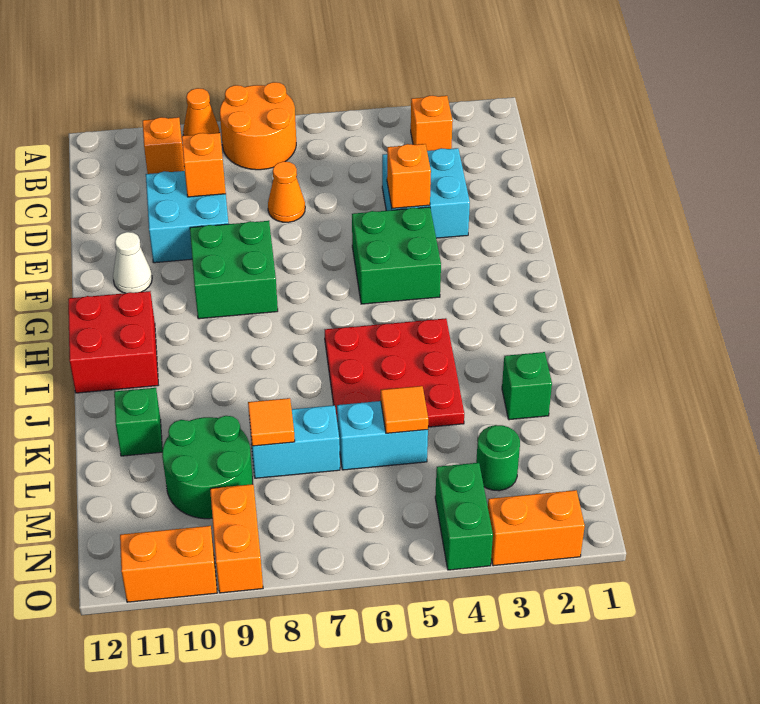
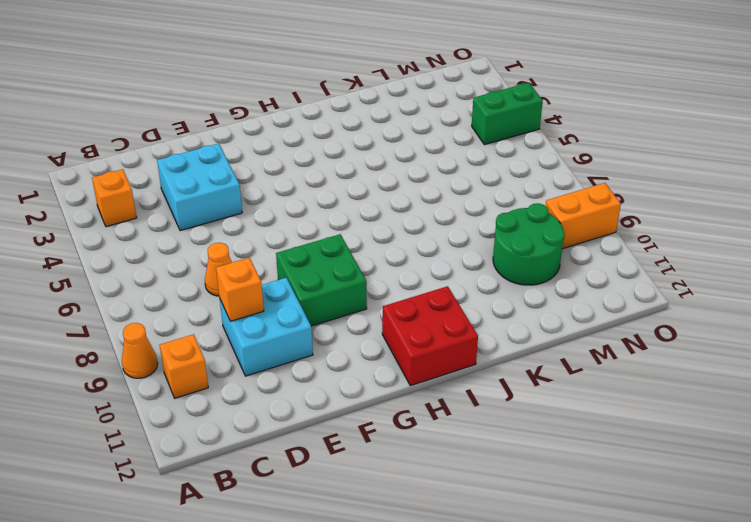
none -> orange round brick A7:B8 level 1
none -> green brick F4:G5 level 1
none -> white cone F11 level 1

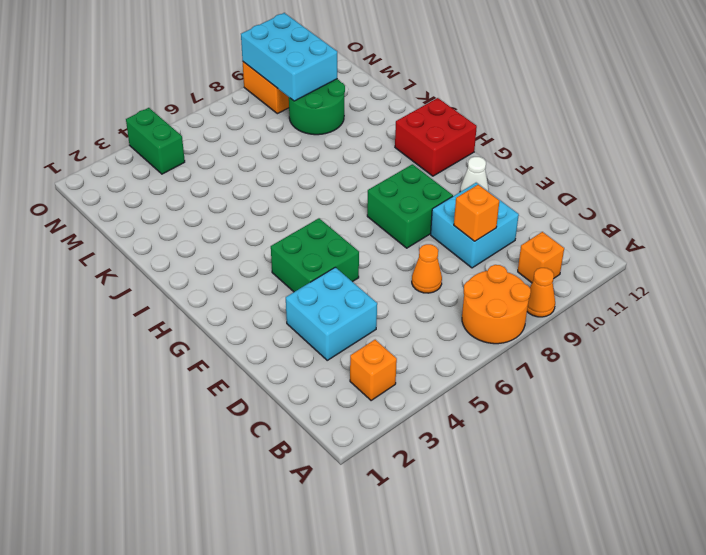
cyan brick M9:O10 level 2 -> none
none -> red plate I4:K6 level 1
none -> green brick K2 level 1
none -> green brick K11 level 1

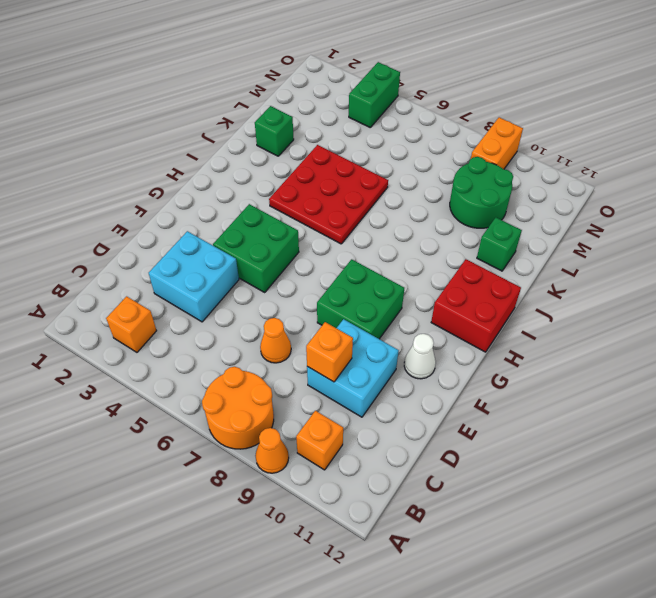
none -> cyan brick L5:L6 level 1
none -> cyan brick L7:L8 level 1
none -> green round brick M3 level 1

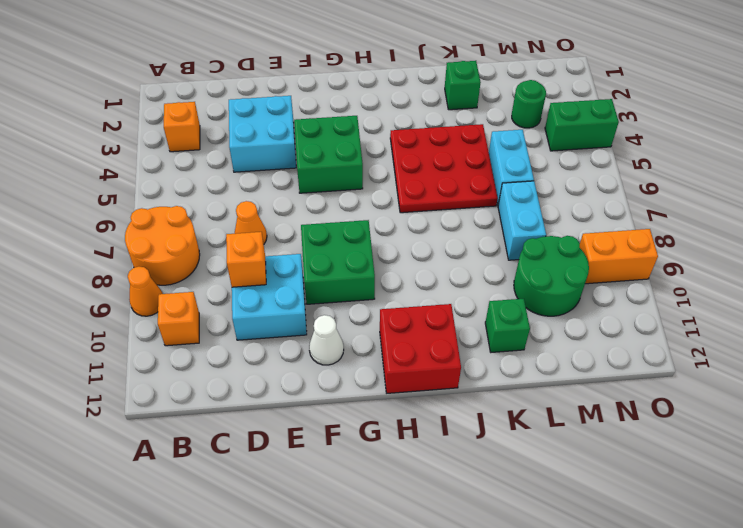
none -> orange brick O2:O3 level 1
none -> orange brick O10:O11 level 1
none -> orange brick E4 level 2

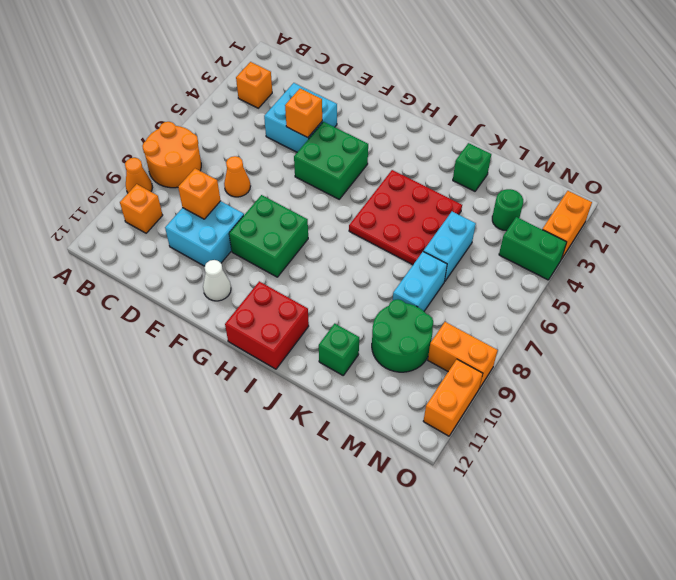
none -> orange tile L5 level 2
none -> orange tile L8 level 2

